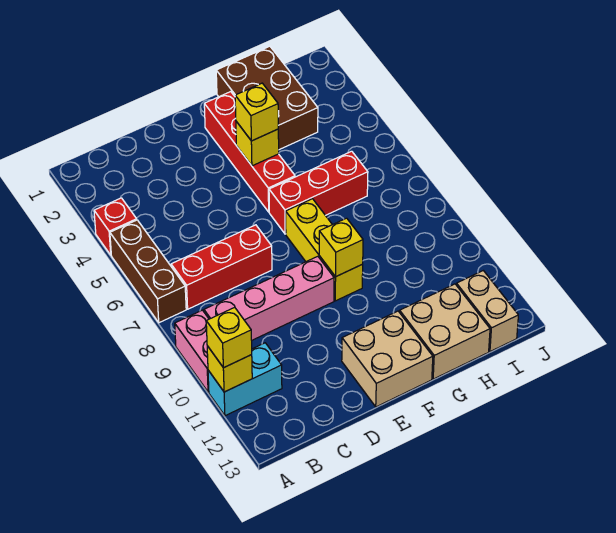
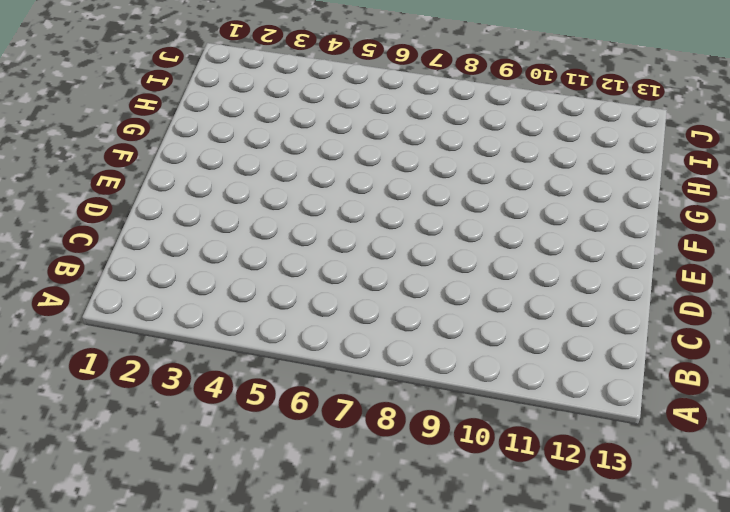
none -> red brick A4 level 1
none -> brown brick A5:A7 level 1
none -> pink brick A9:A10 level 1

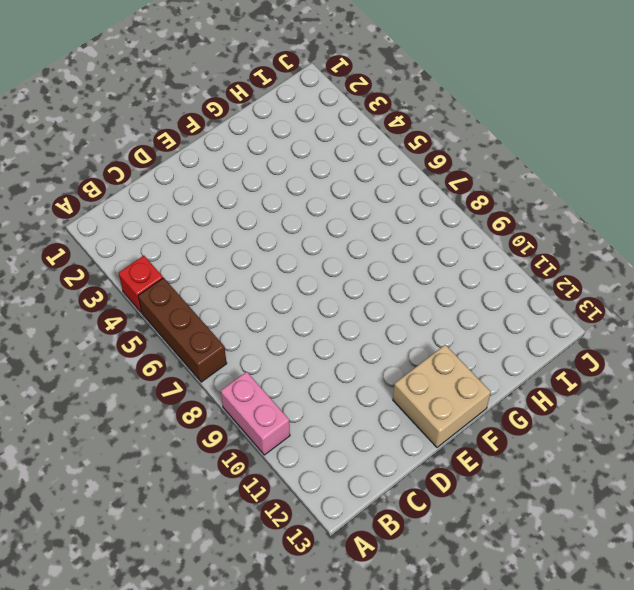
none -> cyan brick A11:B11 level 1
none -> red brick B7:D7 level 1
none -> pink brick B9:E9 level 1

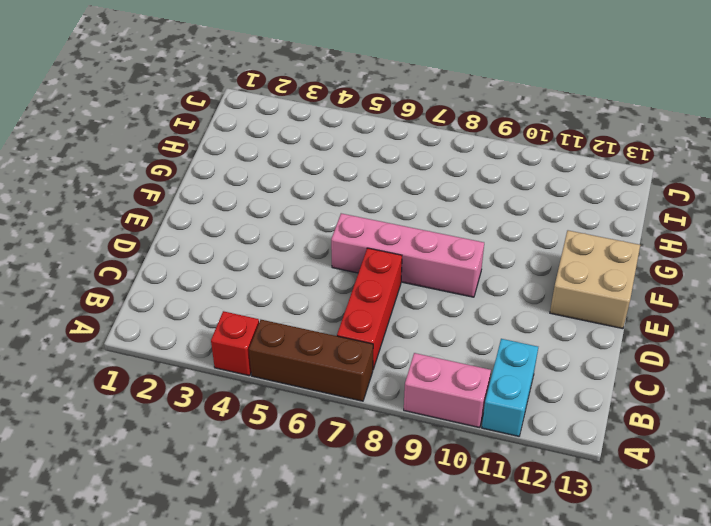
pink brick E6:E9 level 1 -> pink brick B9:E9 level 1
none -> red brick F2:F5 level 1
none -> red brick F6:H6 level 1
none -> yellow brick F7:F9 level 1

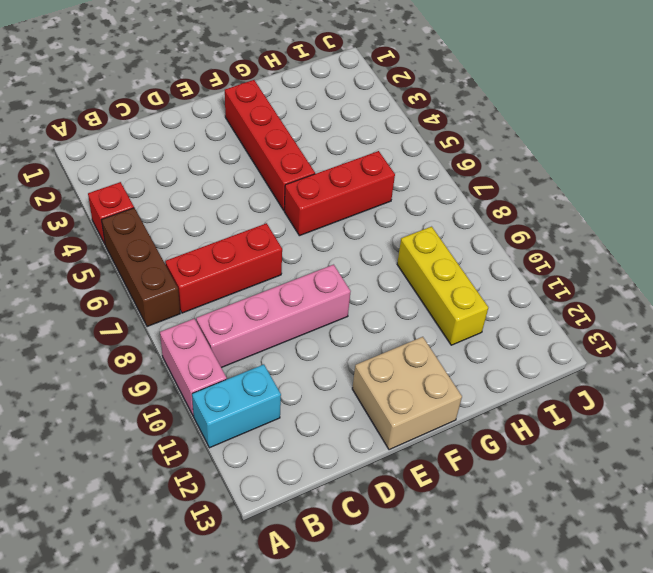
yellow brick H9:H11 level 1 -> yellow brick F7:F9 level 1
none -> brown brick G1:H3 level 1
none -> tan brick G12:H13 level 1
none -> tan brick I12:I13 level 1

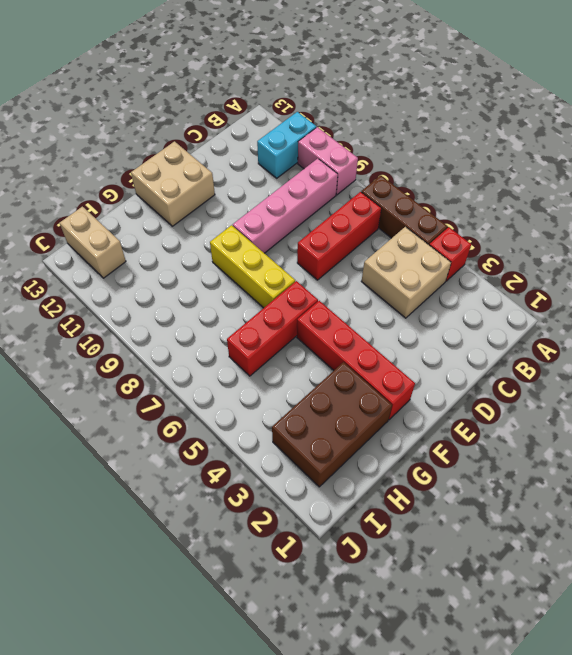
tan brick B4:C5 level 1 -> tan brick G12:H13 level 1
brown brick G2:I3 level 1 -> brown brick G1:H3 level 1
none -> yellow brick A11 level 2
none -> yellow brick F4 level 2
none -> yellow brick F9 level 2

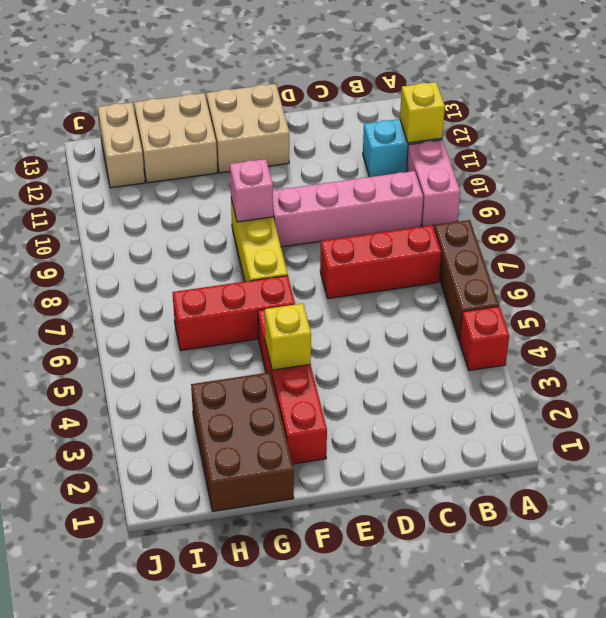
pink brick F9 level 2 -> yellow brick F9 level 2
none -> yellow brick A11 level 3
none -> yellow brick F4 level 3

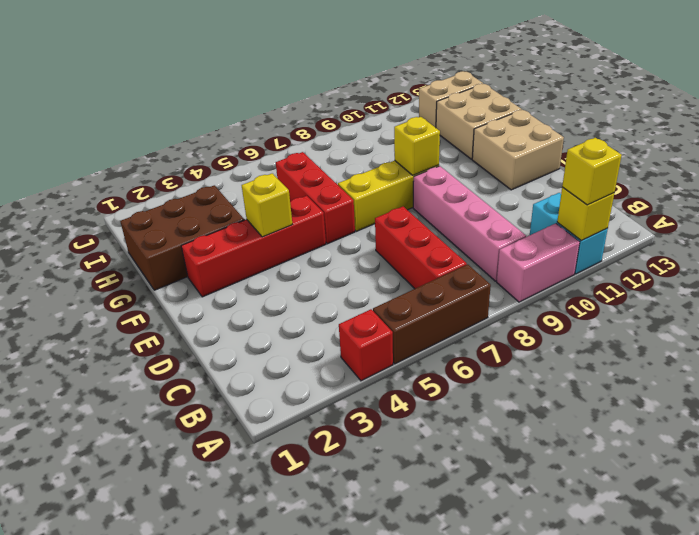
none -> yellow brick F4 level 3

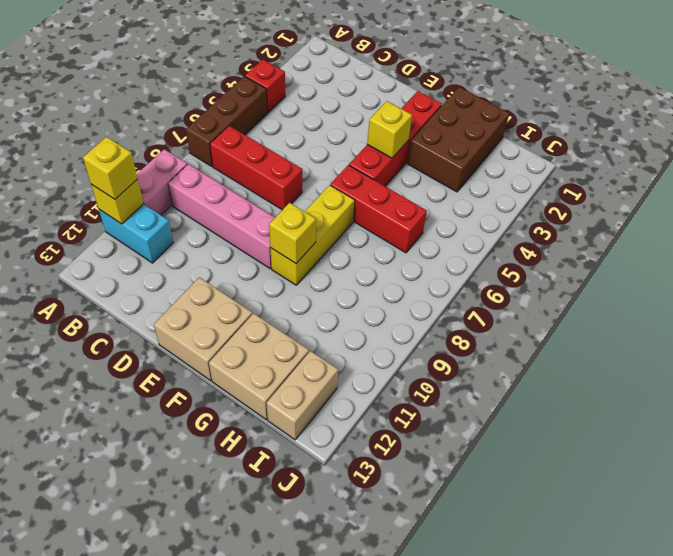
none -> yellow brick F4 level 3

